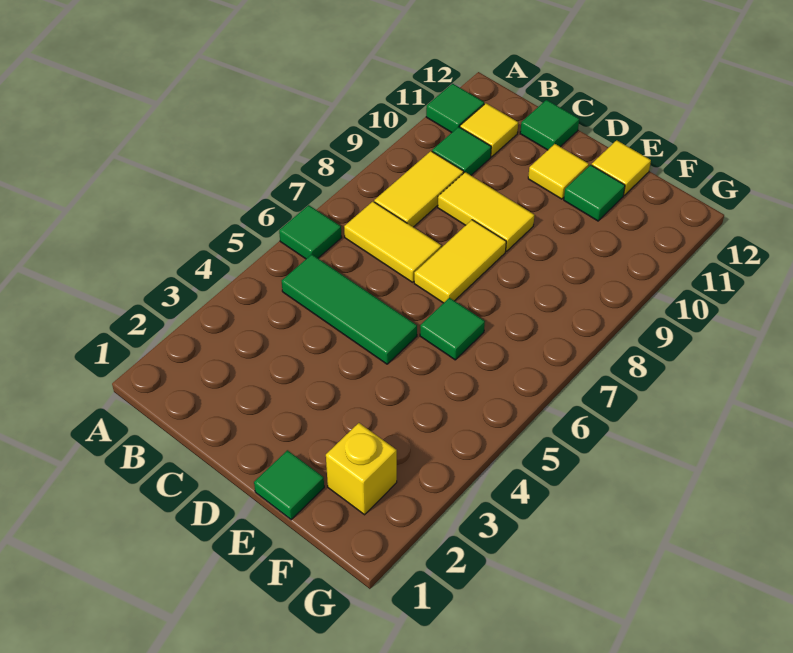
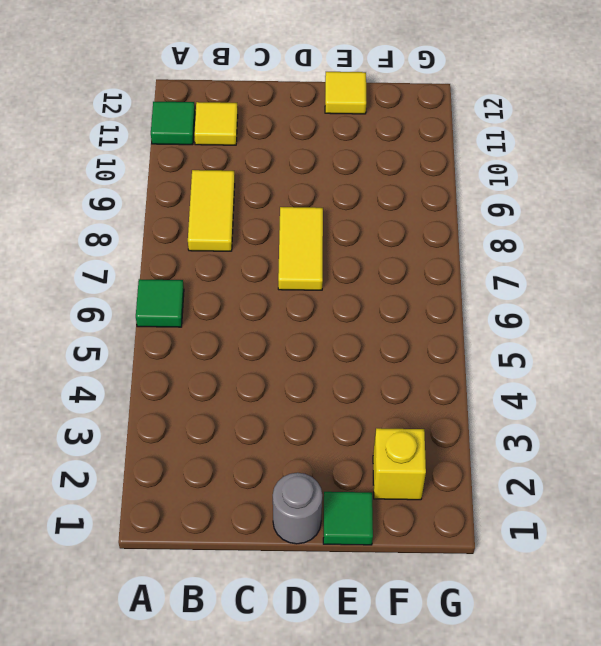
grey round brick D1 level 1 -> none
none -> green tile B5:D5 level 1
none -> yellow tile B7:C7 level 1
none -> green tile B10 level 1

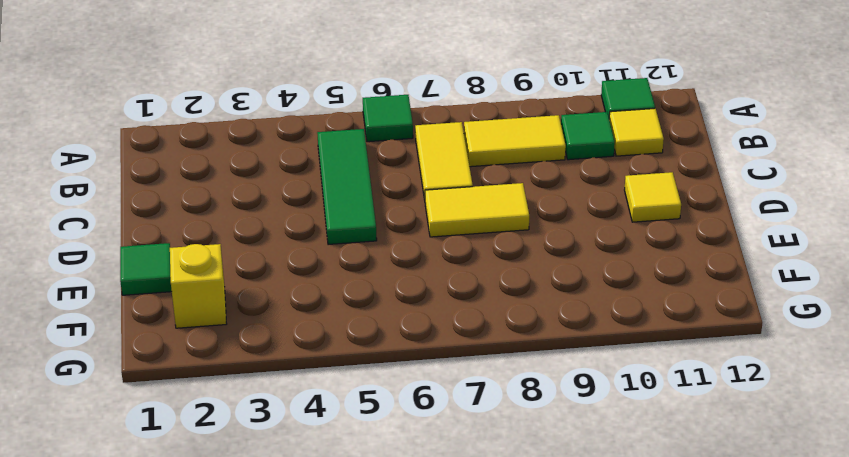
none -> yellow tile C9:D9 level 1
none -> green tile C12 level 1
none -> green tile E6 level 1

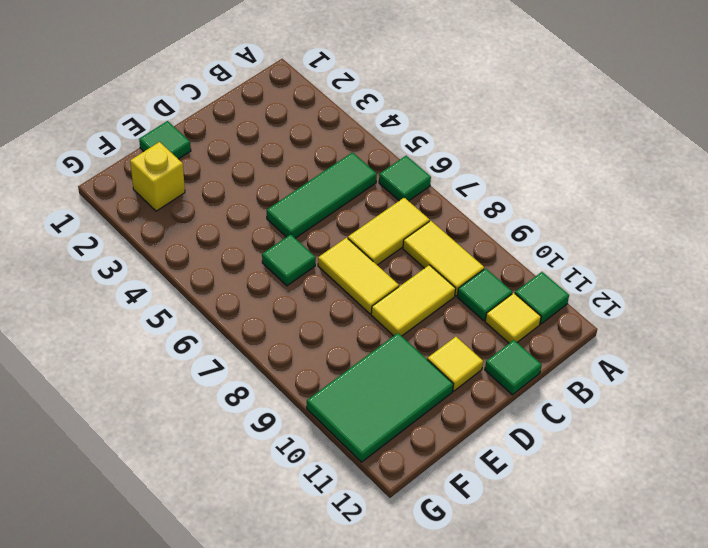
green tile E10:G11 level 1 -> green tile E11 level 1
none -> yellow tile E12 level 1

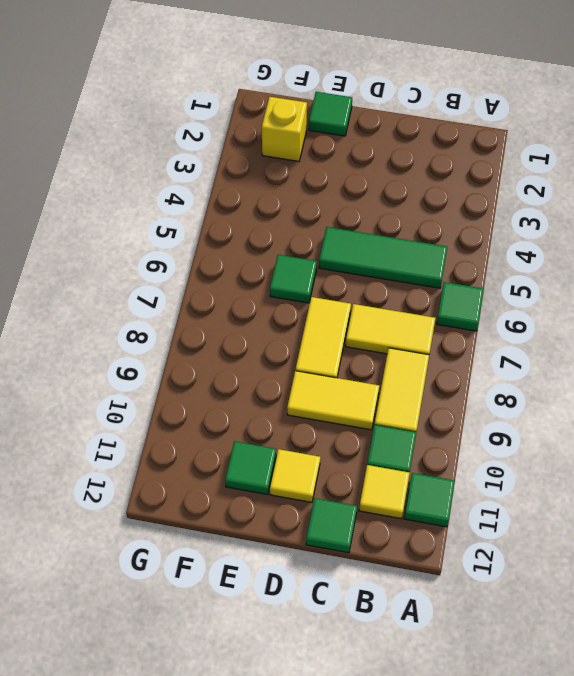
none -> yellow tile E12 level 1

